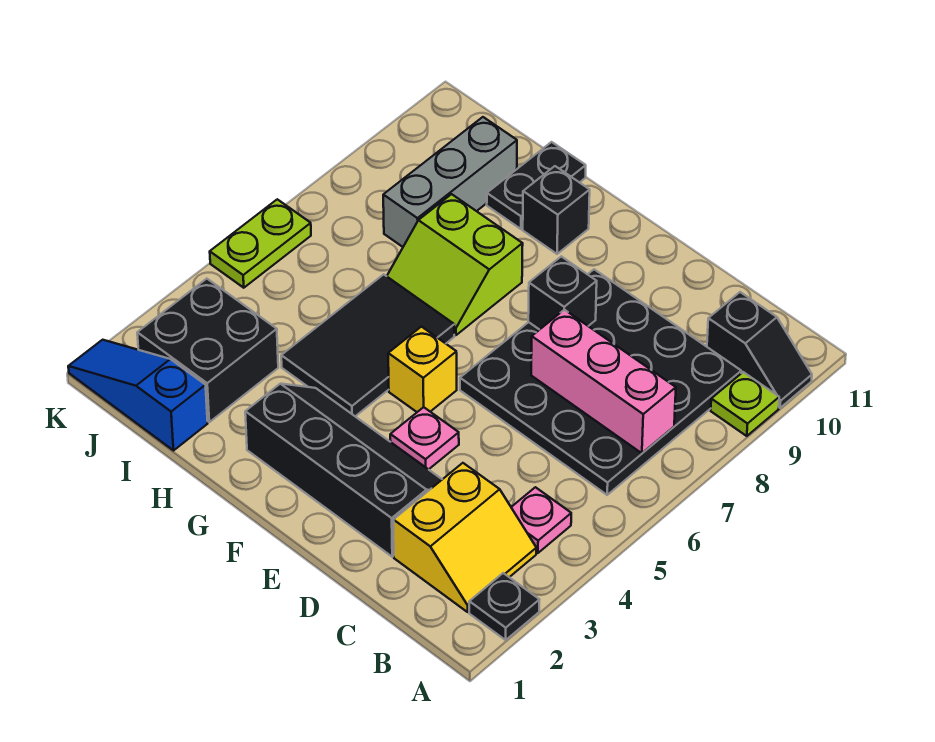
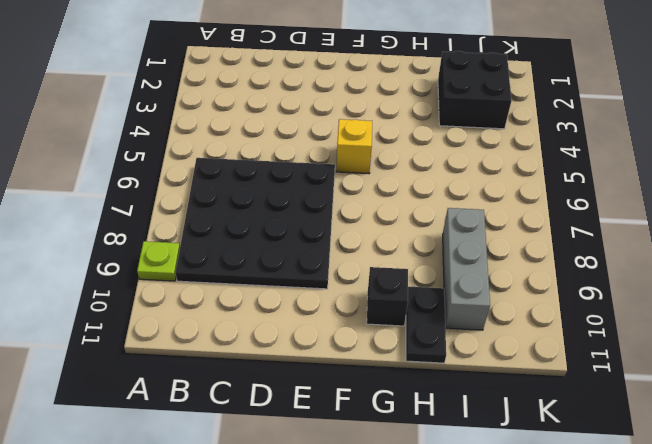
none -> black plate A2 level 1
none -> black slope A10:B10 level 1 top B
none -> yellow slope B2:C3 level 1 top C

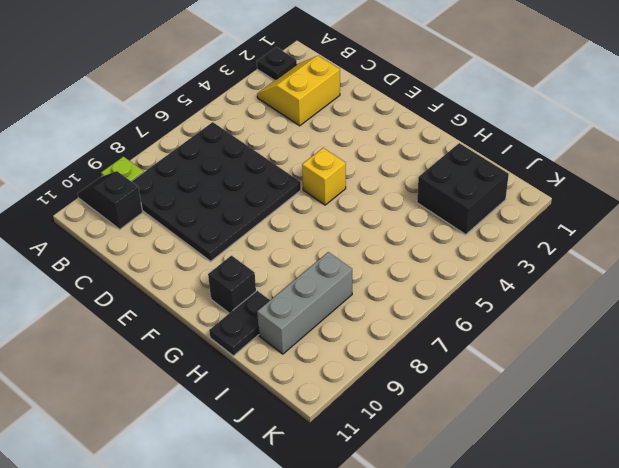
none -> pink plate B4 level 1
none -> black slope D2:G3 level 1 top 2
none -> pink plate E4 level 1

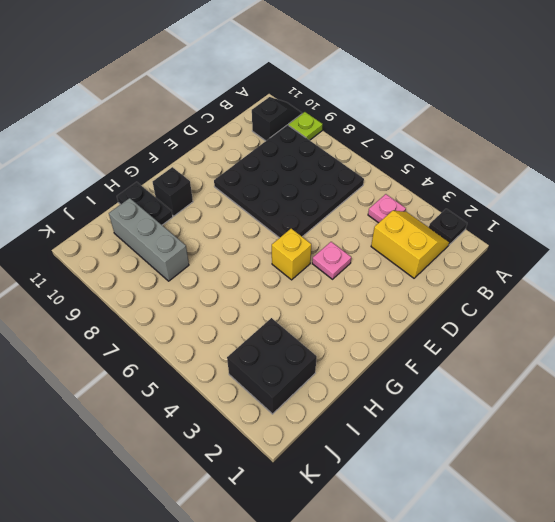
none -> black slope D2:G3 level 1 top 2
none -> black tile G4:H6 level 1
none -> lime slope G7:H8 level 1 top 8

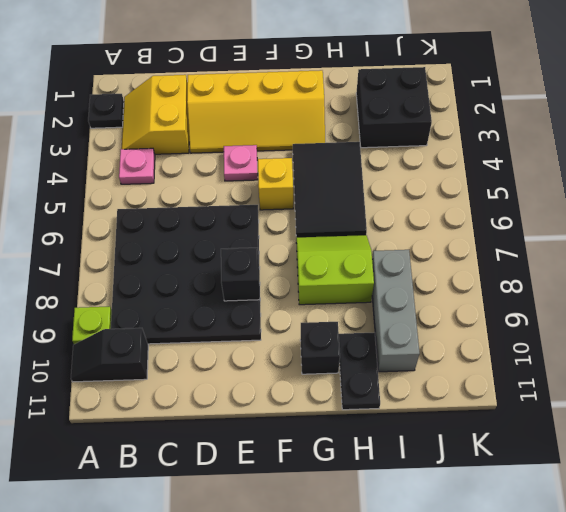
yellow slope D2:G3 level 1 top 2 -> black slope D2:G3 level 1 top 2
none -> blue slope I1:K1 level 1 top I
none -> lime plate K5:K6 level 1
none -> pink brick B7:D7 level 2

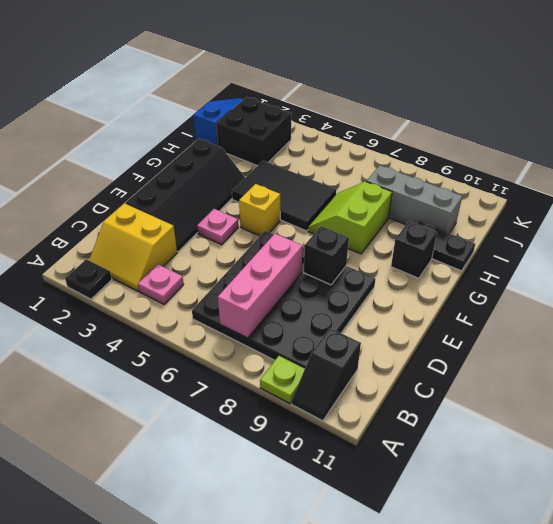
none -> lime plate K5:K6 level 1

